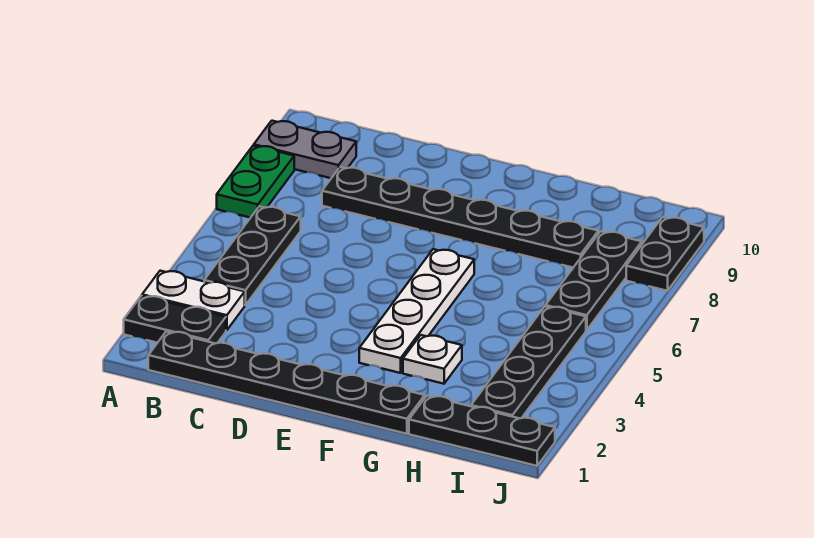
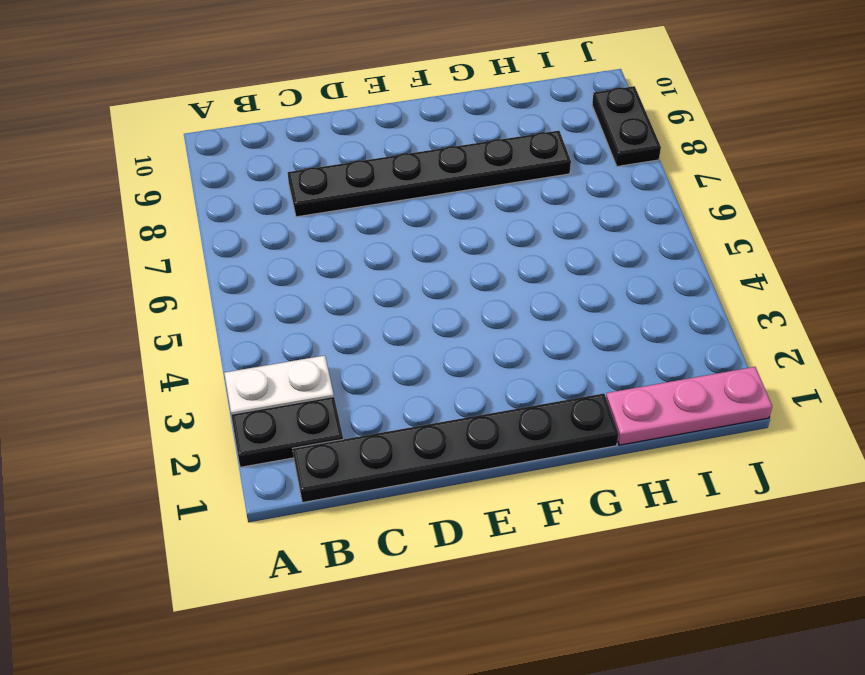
pink plate H1:J1 level 1 -> black plate H1:J1 level 1
none -> green plate A7:A8 level 1
none -> grey plate A9:B9 level 1
none -> black plate B4:B6 level 1

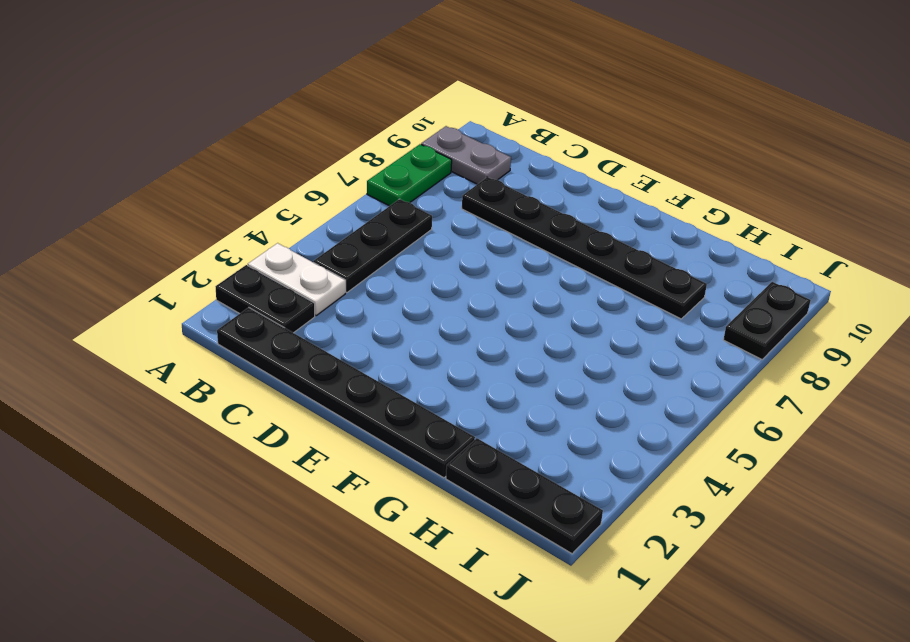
none -> white plate F3:F6 level 1
none -> white plate G3 level 1
none -> black plate I2:I5 level 1

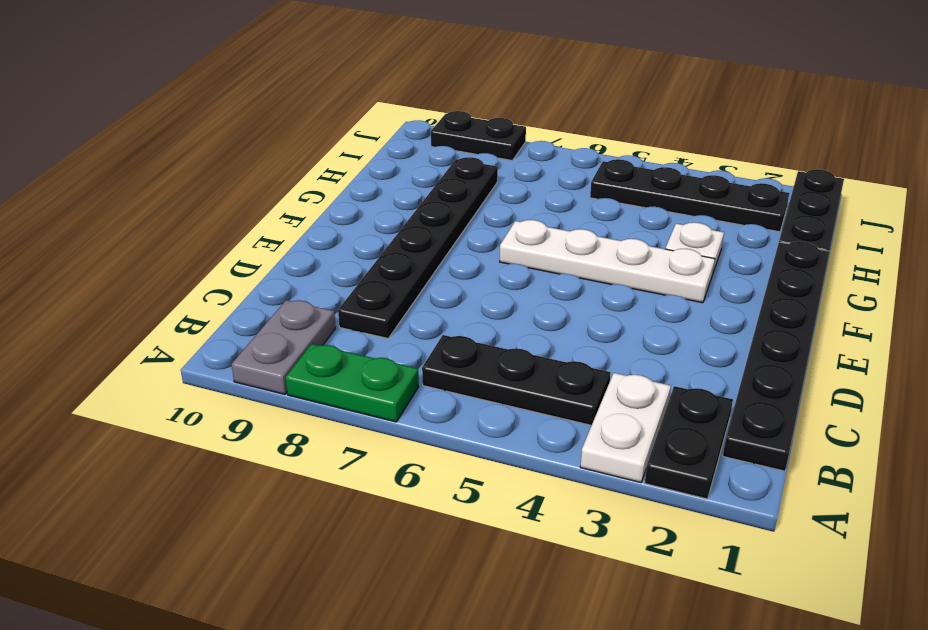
none -> black plate I6:I8 level 1

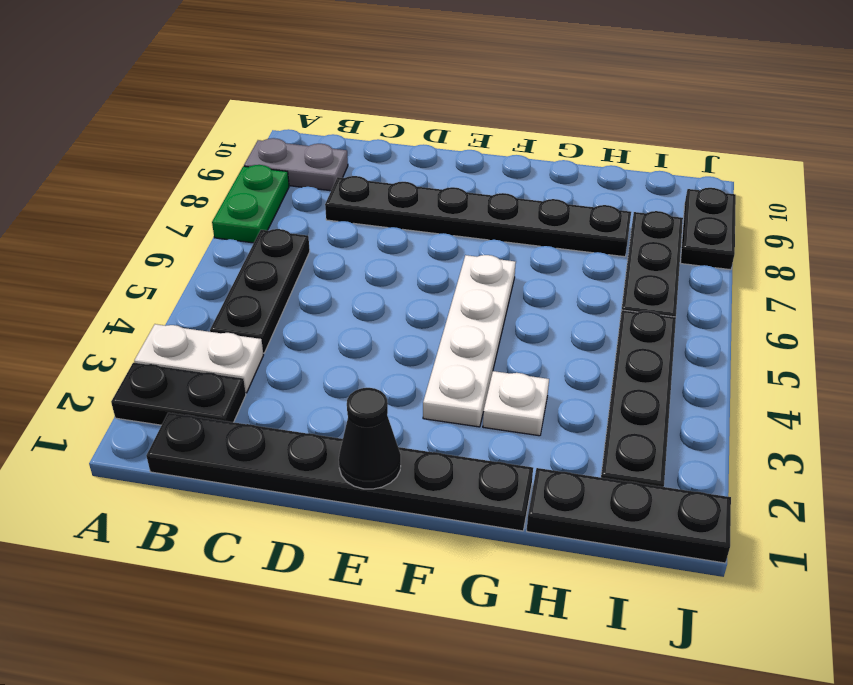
black cone E1 level 2 -> none

